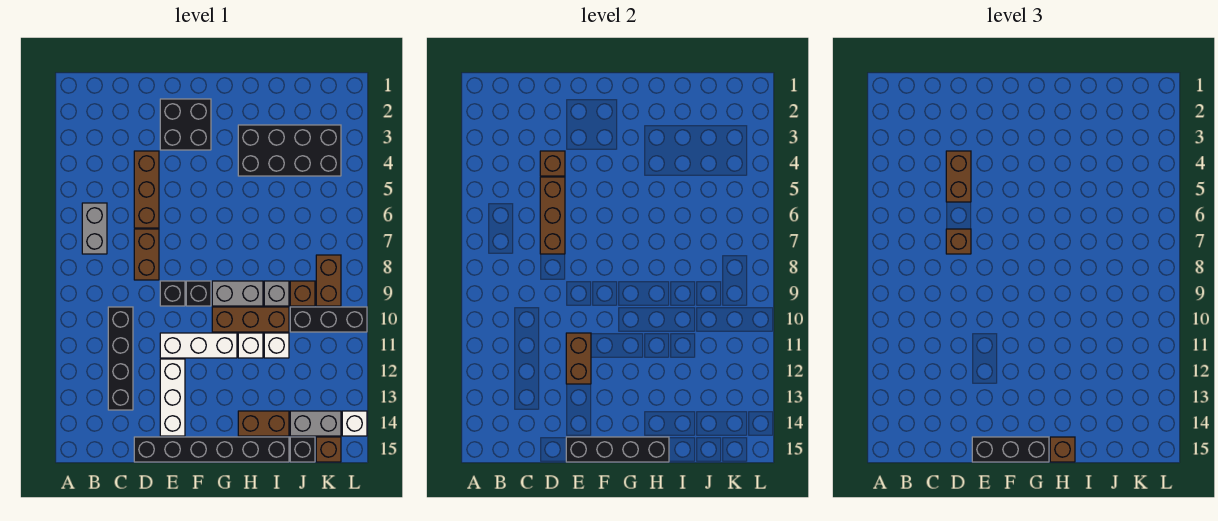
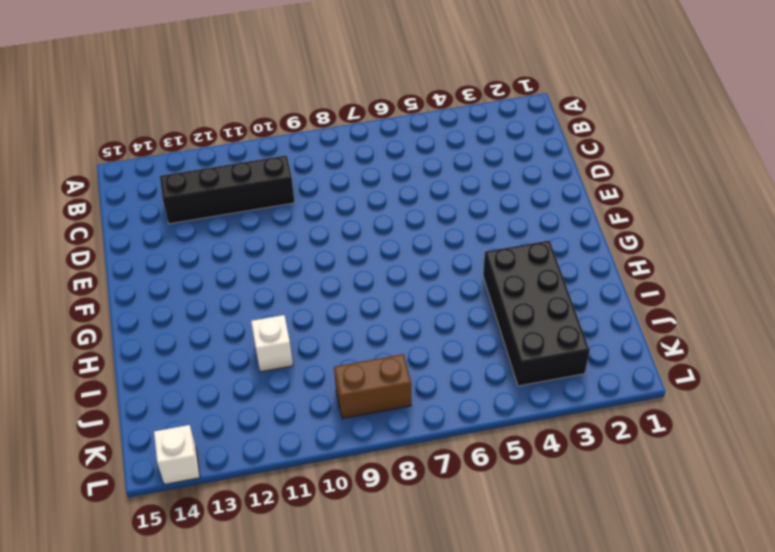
none -> grey brick B6:B7 level 1
none -> brown brick D4:D6 level 1
none -> brown brick D7:D8 level 1
none -> black brick D15:I15 level 1

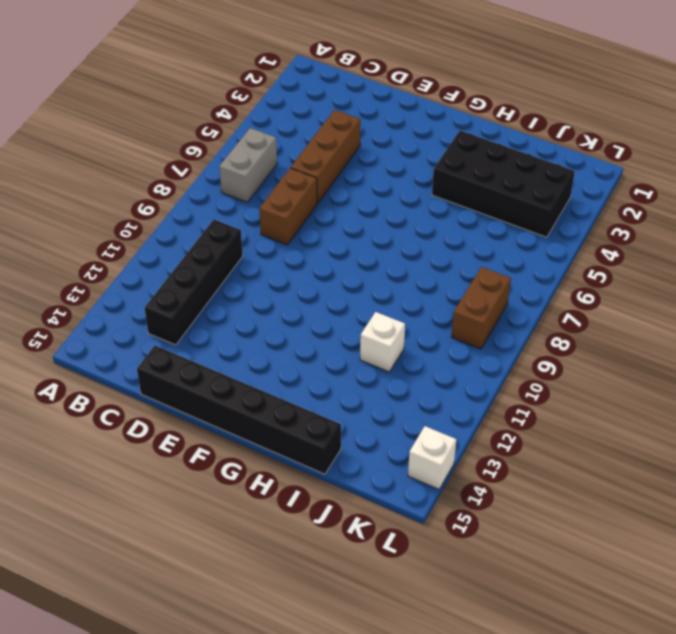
none -> black brick E2:F3 level 1
none -> black brick E9 level 1
none -> white brick E11:G11 level 1
none -> white brick E12:E14 level 1

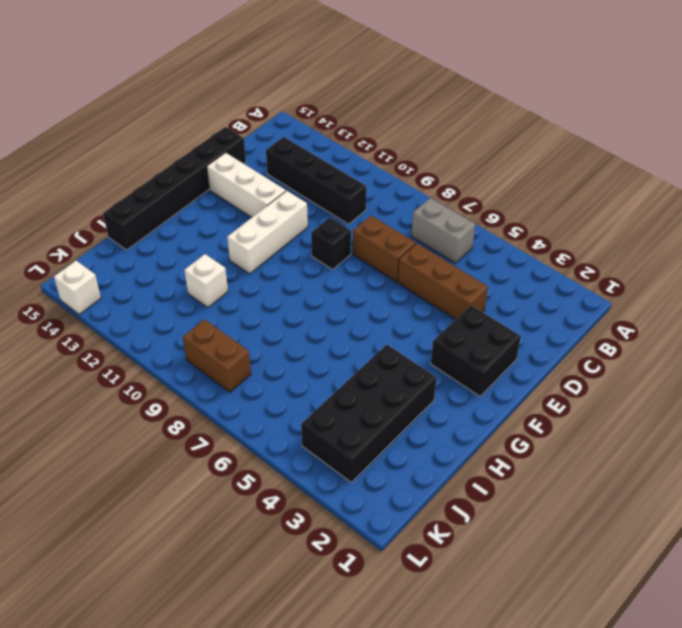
none -> black brick F9 level 1
none -> grey brick G9:H9 level 1
none -> brown brick G10:I10 level 1
none -> white brick H11 level 1

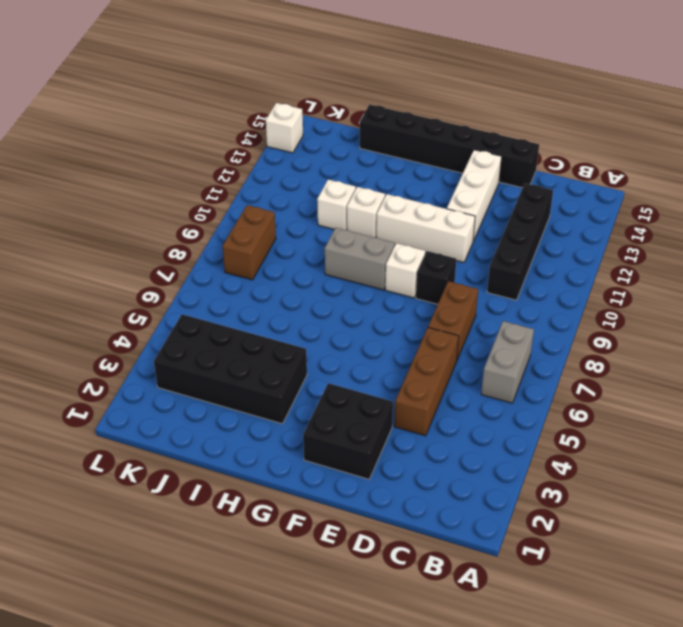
white brick F9 level 1 -> black brick F9 level 1
none -> brown brick G10:I10 level 1
none -> brown brick H14:I14 level 1
none -> grey brick I9 level 1
none -> brown brick J9 level 1

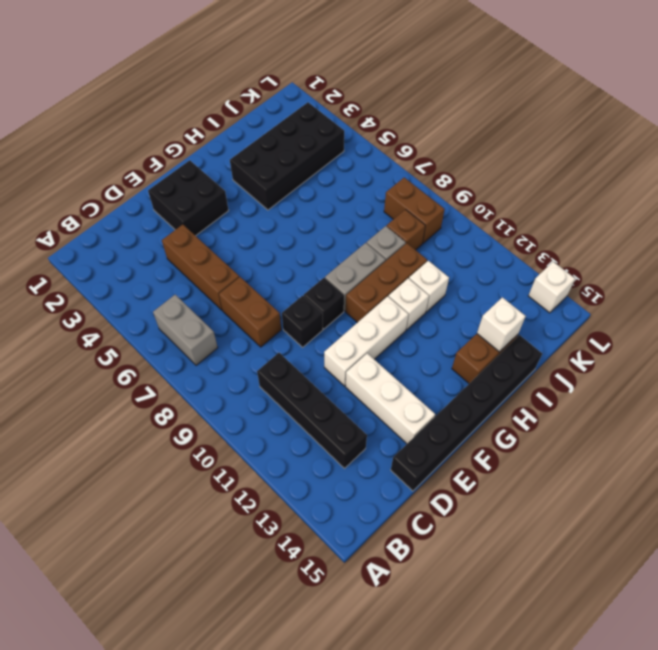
white brick I14 level 2 -> none
none -> black brick J10:L10 level 1
none -> grey brick J14:K14 level 1
none -> black brick J15 level 1
none -> brown brick K15 level 1

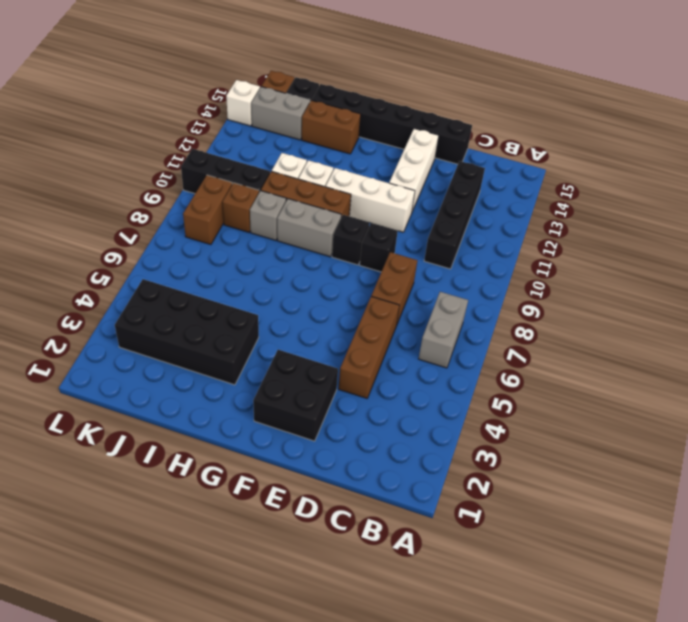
none -> brown brick D4 level 2
none -> brown brick D5:D7 level 2
none -> brown brick E11:E12 level 2
none -> black brick E15:H15 level 2

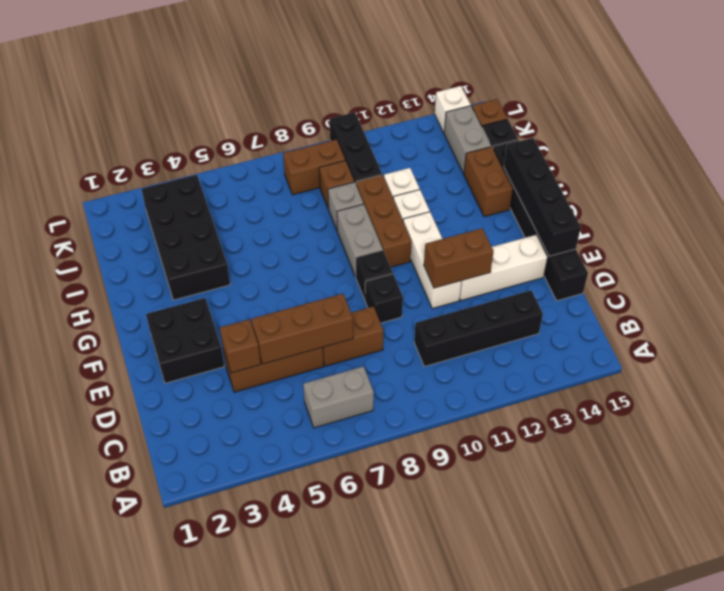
none -> brown brick D4:D5 level 3
none -> brown brick D7 level 3
none -> black brick E15:G15 level 3
none -> brown brick H15 level 3

